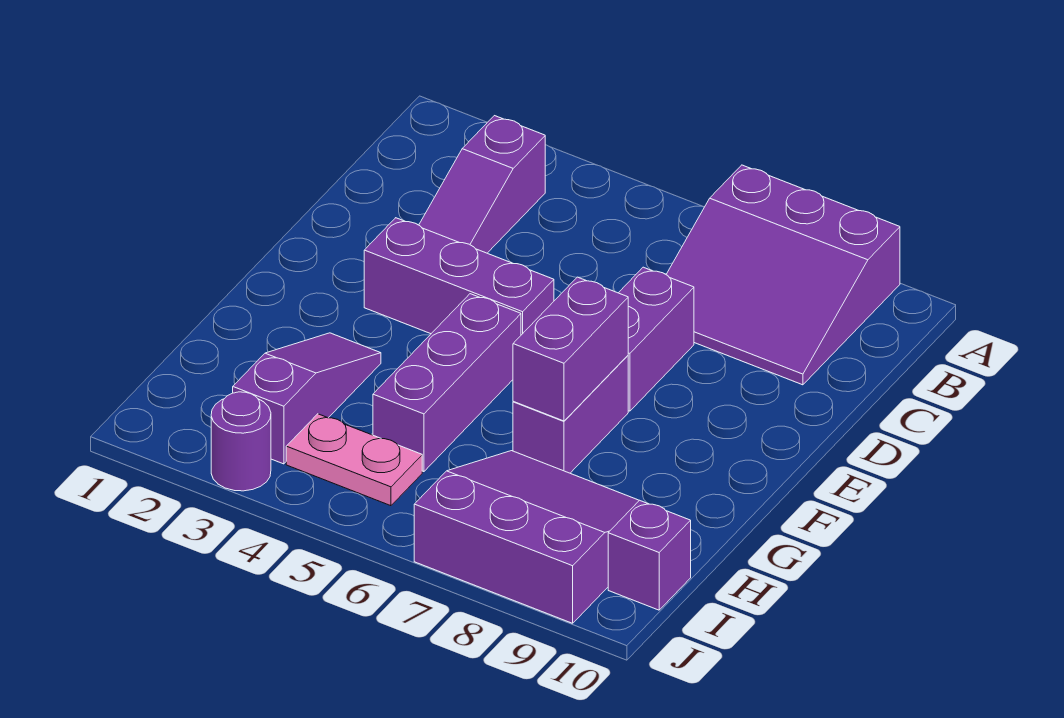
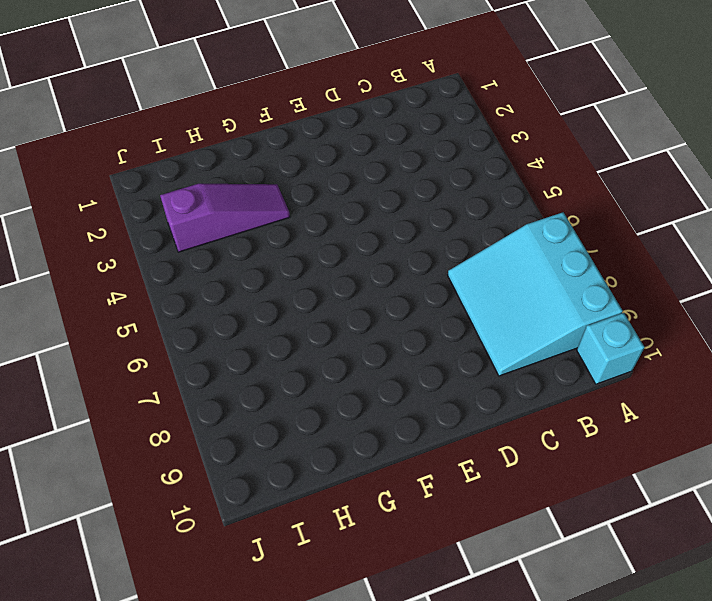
cyan slope A7:C9 level 1 top A -> purple slope A7:C9 level 1 top A
cyan brick A10 level 1 -> none
none -> purple slope B3:D3 level 1 top B
none -> purple brick D7:E7 level 1
none -> purple brick E3:E5 level 1

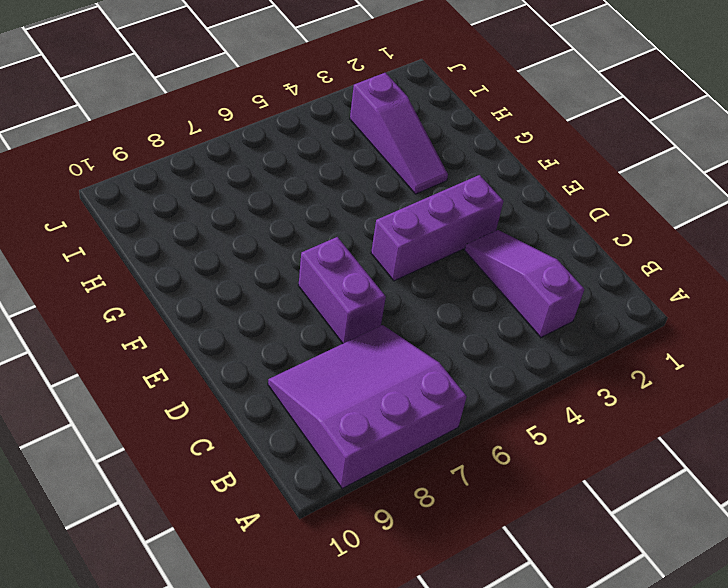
none -> purple brick F5:H5 level 1
none -> purple brick F7:G7 level 1
none -> purple slope H7:J9 level 1 top J

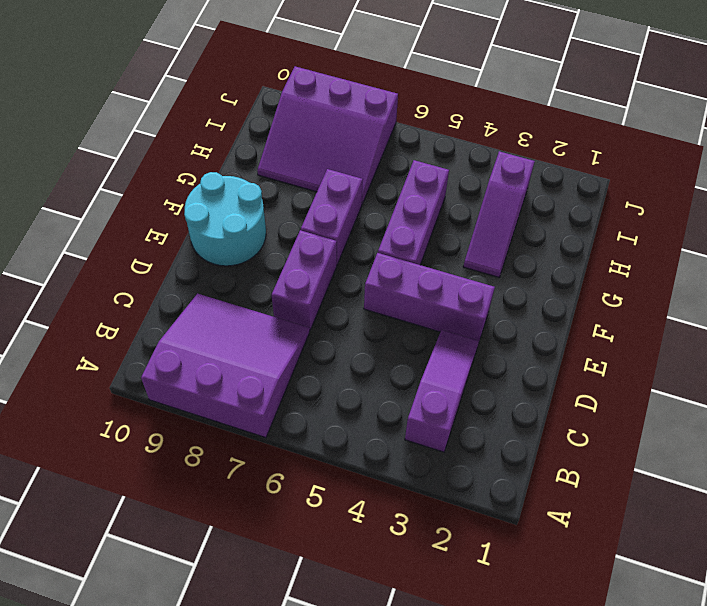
cyan round brick E9:F10 level 1 -> none
none -> pink plate I4:I5 level 1
none -> purple brick I10 level 1
none -> purple round brick J3 level 1

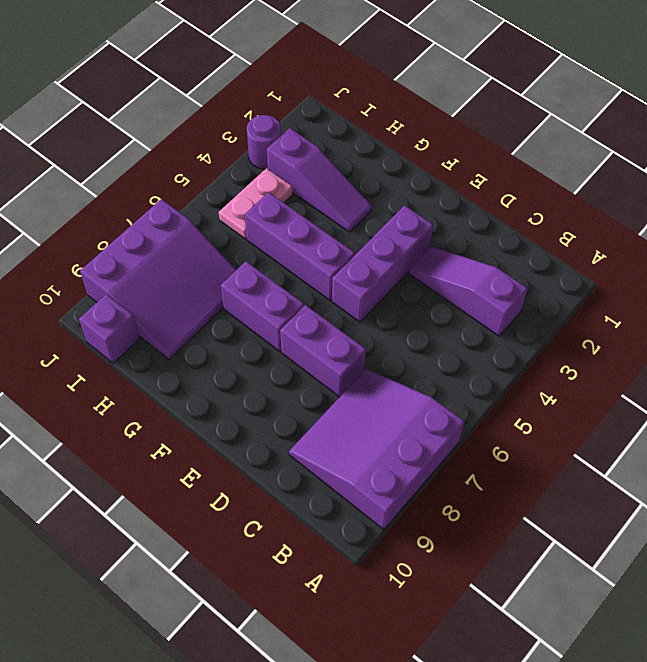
none -> purple brick F7:G7 level 2

